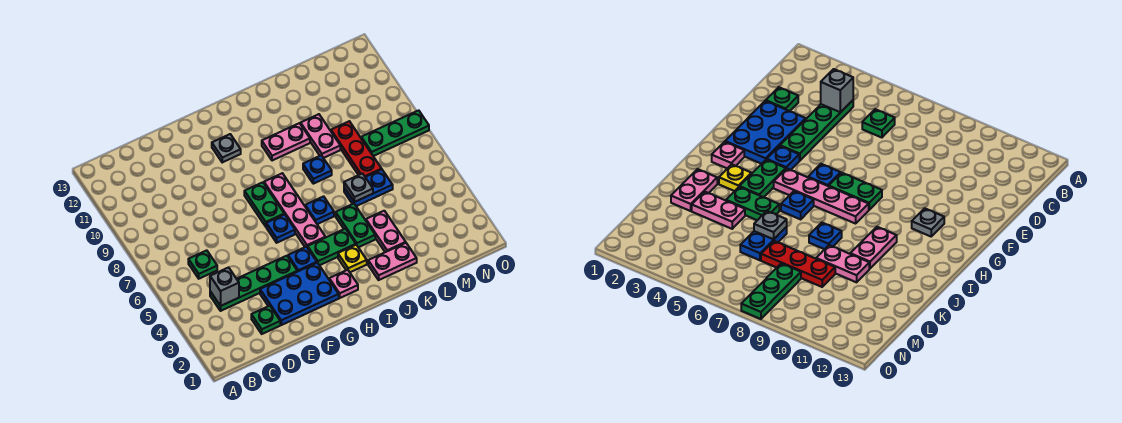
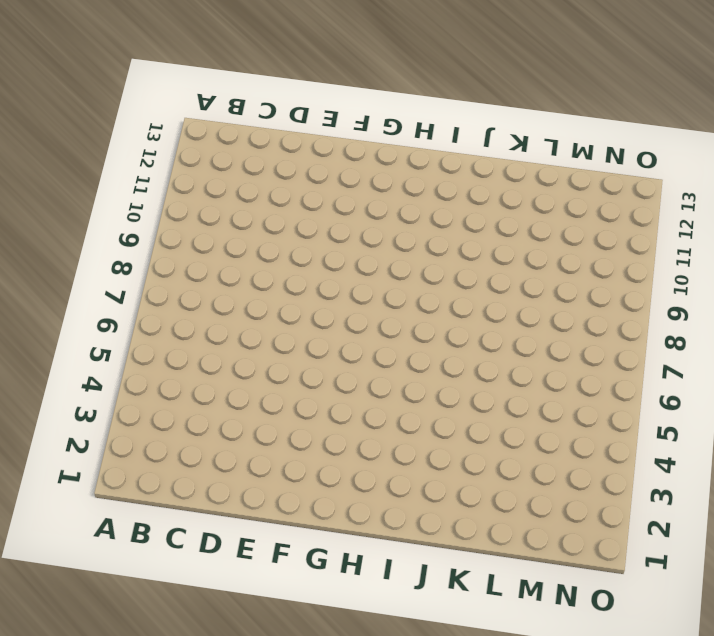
none -> green plate C4:F4 level 1
none -> green plate C6 level 1
none -> green plate D2 level 1

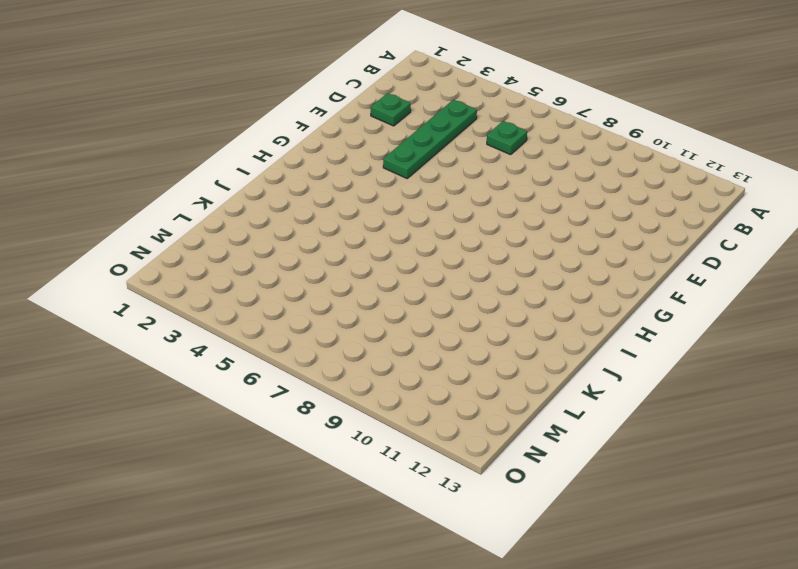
none -> blue plate E2:G3 level 1
none -> blue plate G4 level 1
none -> blue plate G6 level 1

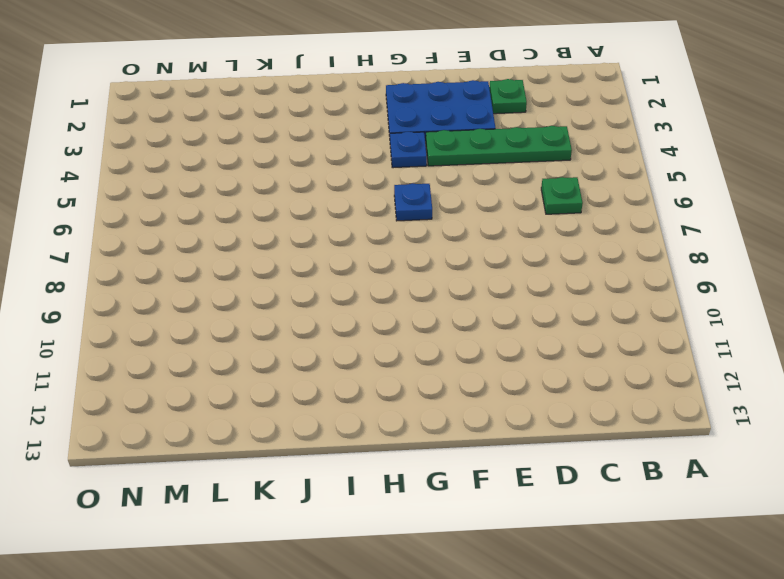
none -> green plate G7:G8 level 1
none -> grey plate G11 level 1
none -> pink plate H2 level 1

